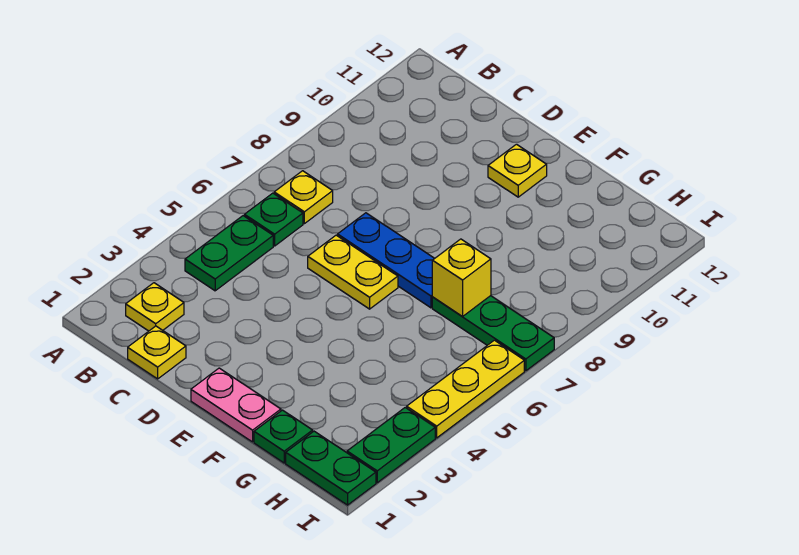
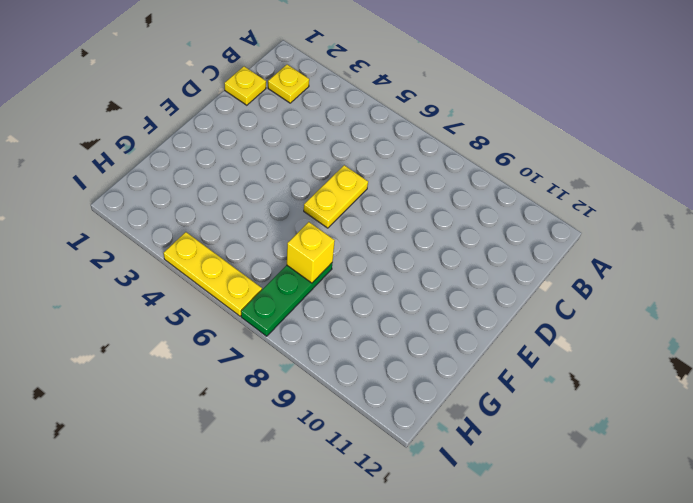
none -> green plate B4:B5 level 1
none -> green plate B6 level 1
none -> yellow plate B7 level 1

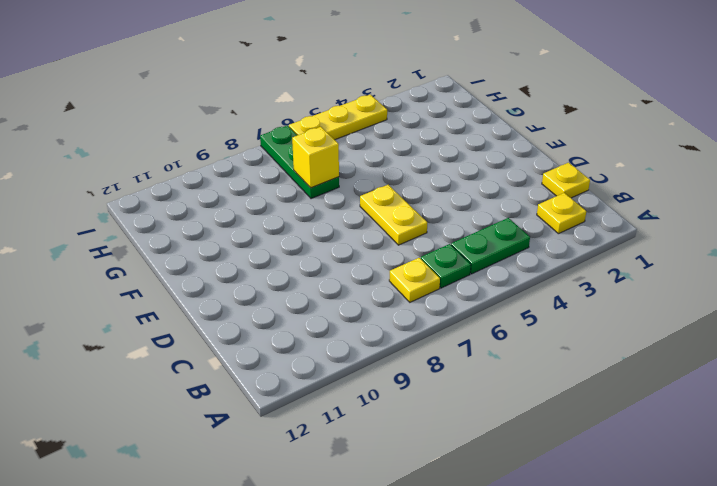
none -> blue plate D7:F7 level 1
none -> pink plate E1:F1 level 1
none -> yellow plate E11 level 1

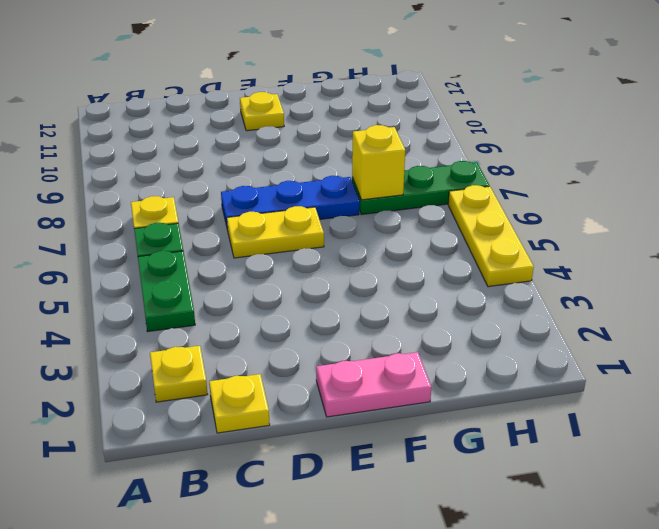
none -> green plate G1 level 1
none -> green plate H1:I1 level 1
none -> green plate I2:I3 level 1

